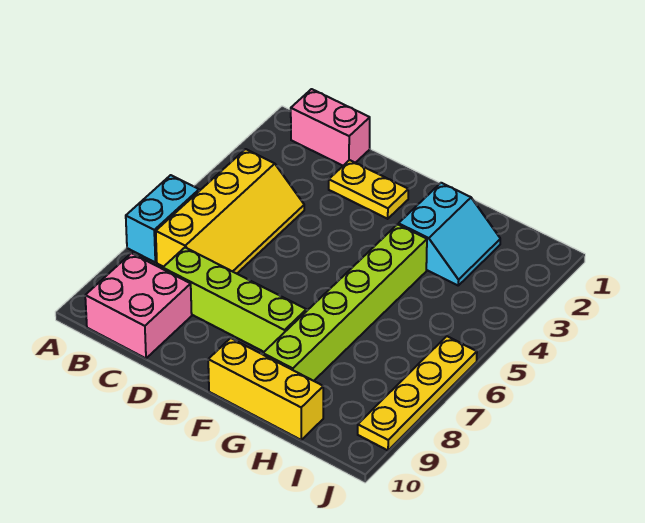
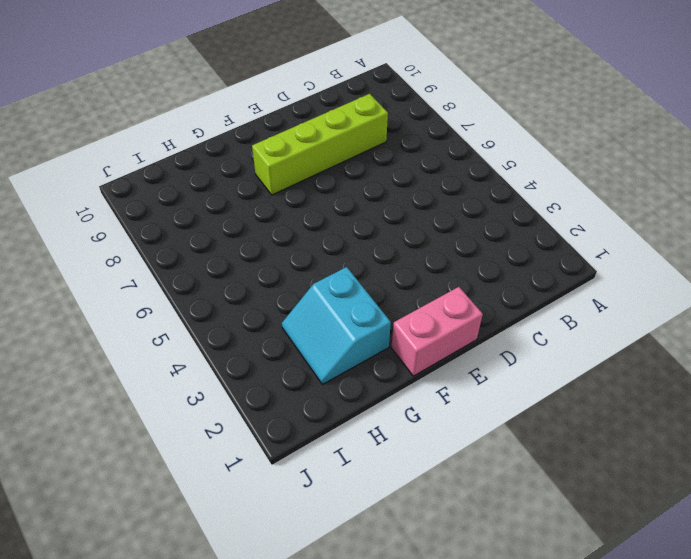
pink brick E1:F1 level 1 -> pink brick B1:C1 level 1
none -> cyan brick A6:A7 level 1
none -> yellow slope B4:C7 level 1 top B

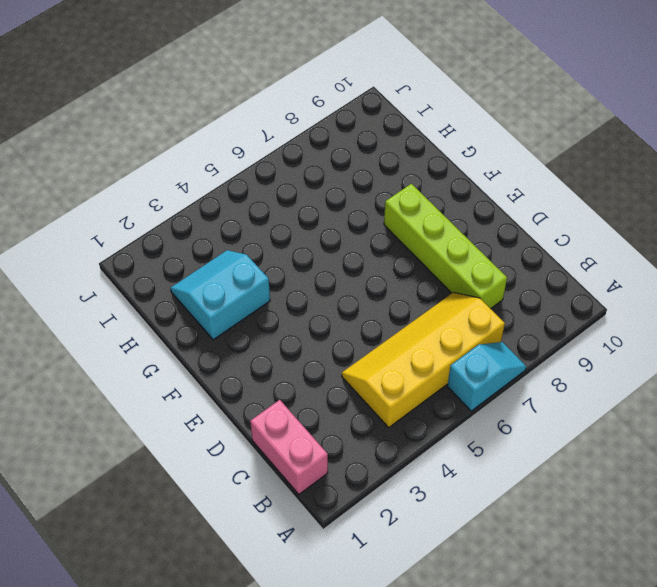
cyan slope A6:A7 level 1 top 6 -> cyan brick A6:A7 level 1
none -> pink brick B9:C10 level 1
none -> yellow plate D2:E2 level 1

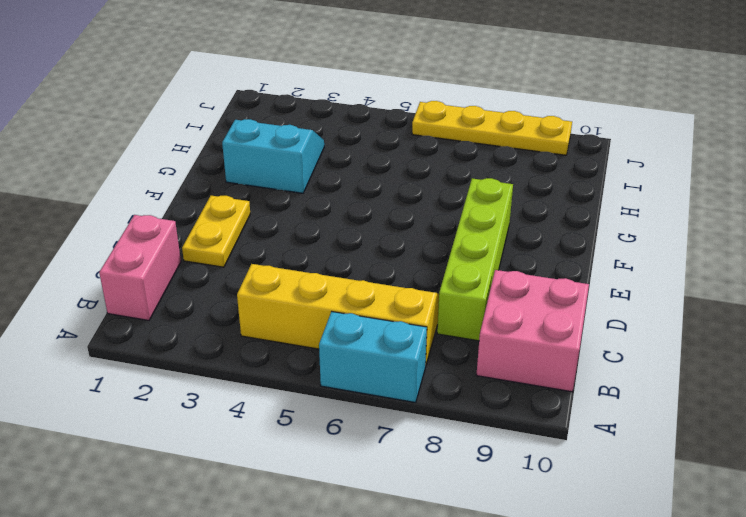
none -> yellow brick F10:H10 level 1
none -> lime brick G4:G9 level 1

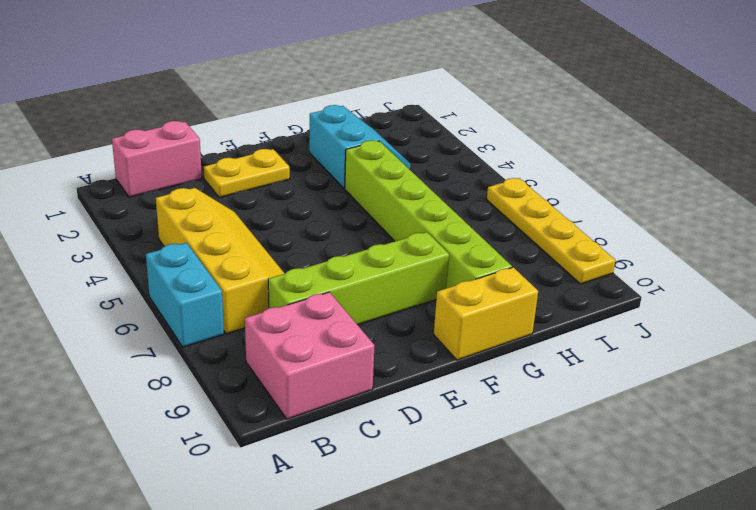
yellow brick F10:G10 level 1 -> yellow brick F10:H10 level 1

